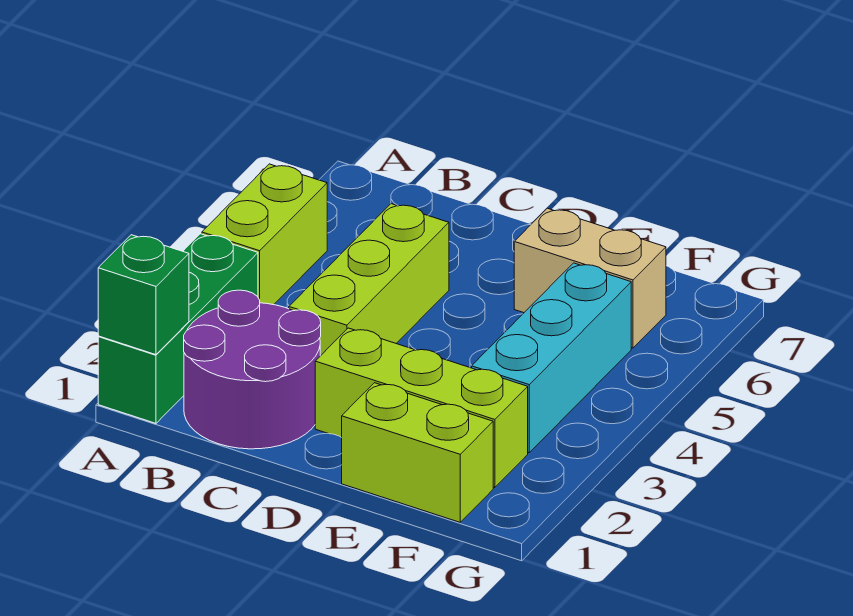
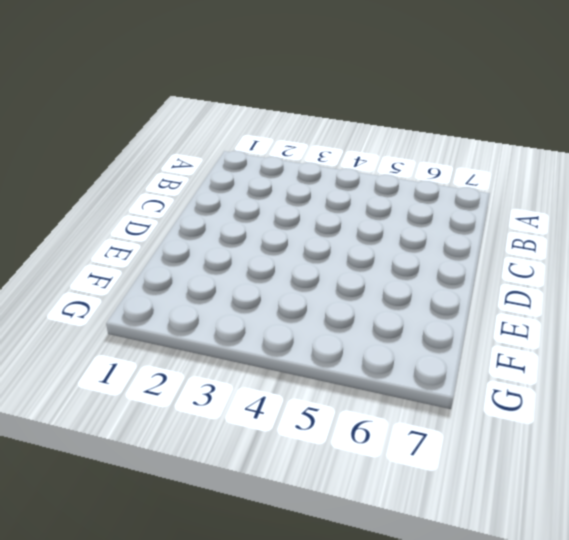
none -> green brick A1:A3 level 1
none -> lime brick A4:A5 level 1

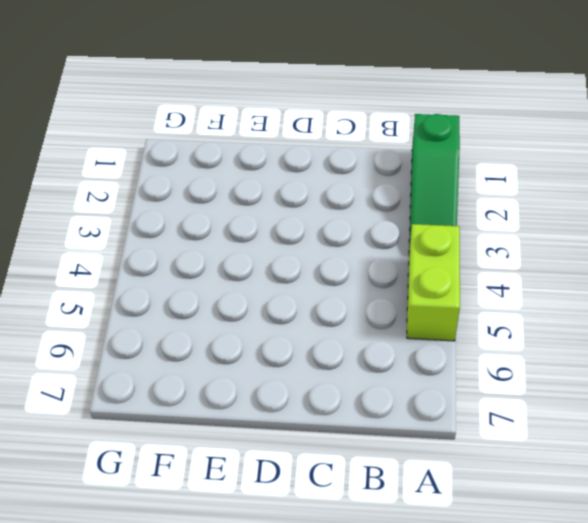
green slope A1:A3 level 1 top 1 -> green brick A1:A3 level 1
none -> purple round brick B1:C2 level 1
none -> lime brick C3:C5 level 1

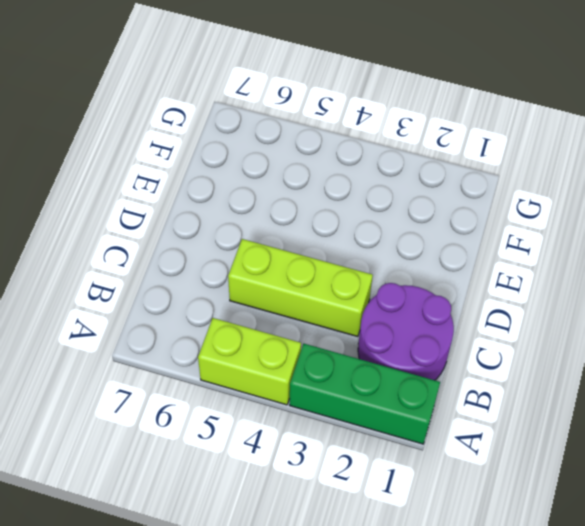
none -> lime brick D2:F2 level 1
none -> lime brick E1:F1 level 1

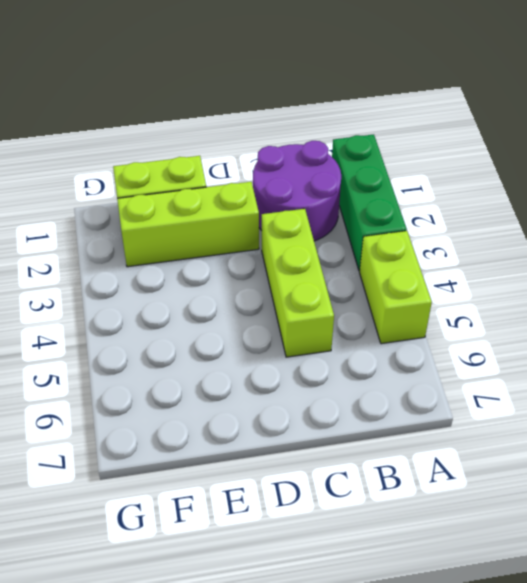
none -> tan brick E6:F6 level 1
none -> cyan brick F3:F5 level 1

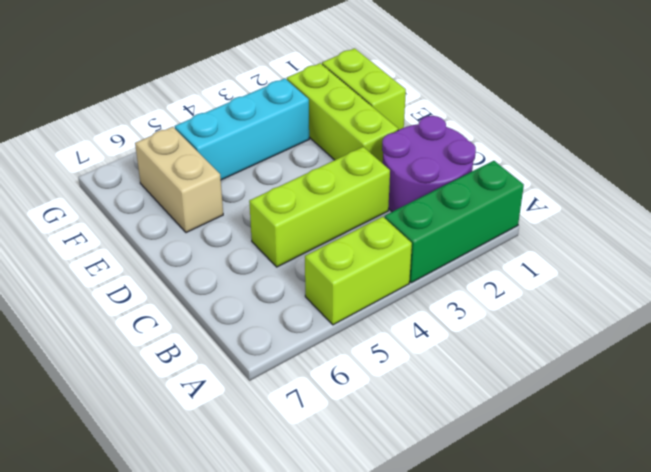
none -> green brick A1 level 2

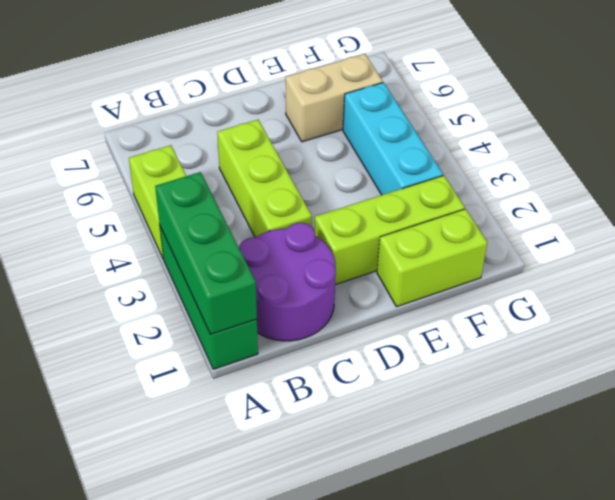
green brick A1:A3 level 2 -> green brick A1 level 2

